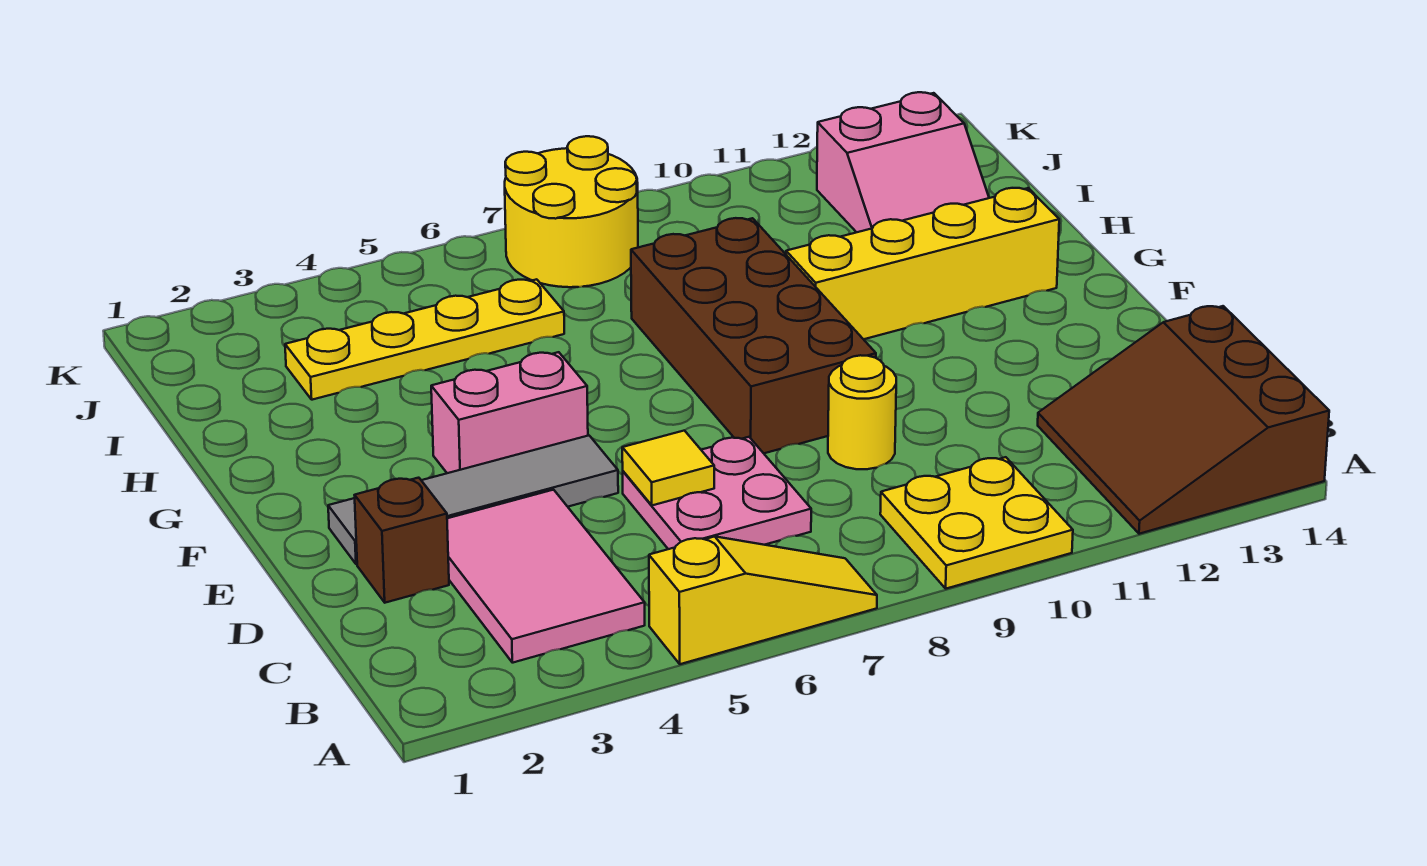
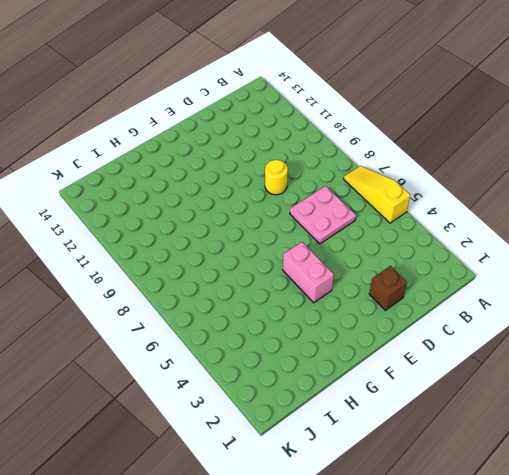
none -> yellow plate A9:B10 level 1
none -> brown slope A12:C14 level 1 top 14
none -> pink tile B3:D4 level 1

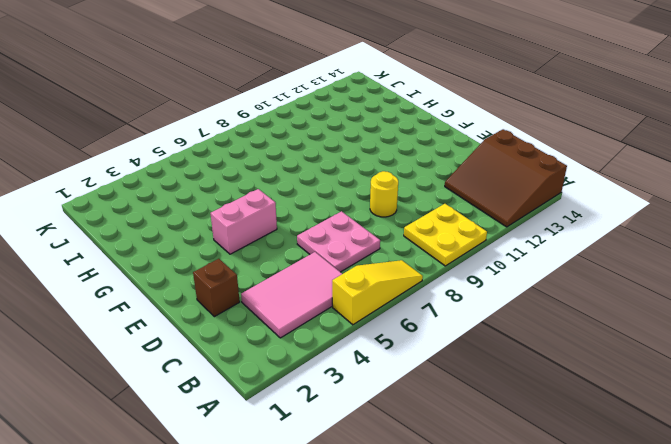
pink tile B3:C5 level 1 -> pink tile B3:D4 level 1
none -> grey tile E2:E5 level 1
none -> brown brick E8:H9 level 1
none -> yellow brick G10:G13 level 1

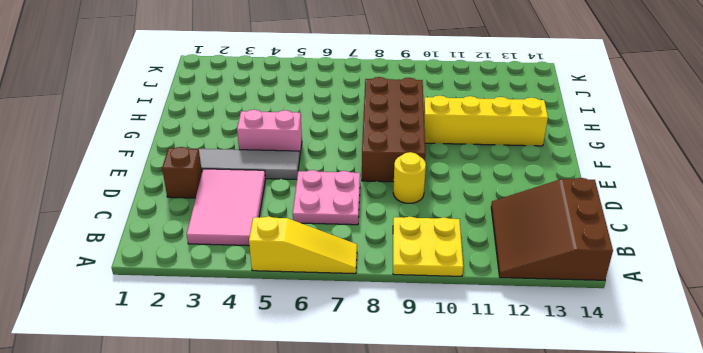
none -> yellow plate I3:I6 level 1
none -> pink slope I12:J13 level 1 top J
none -> yellow round brick J7:K8 level 1

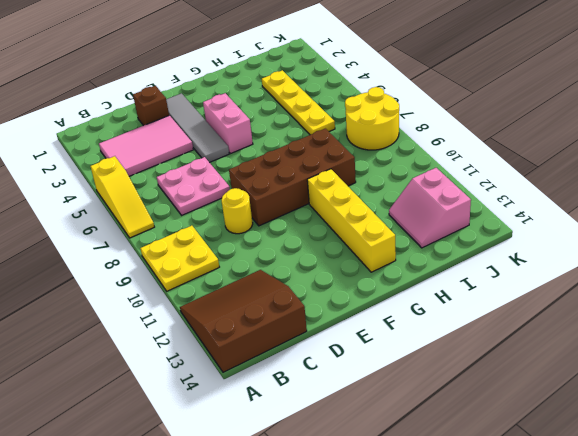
none -> yellow tile D6 level 2

